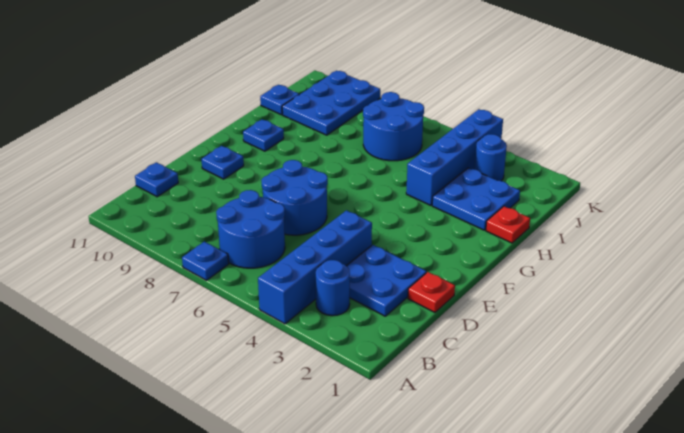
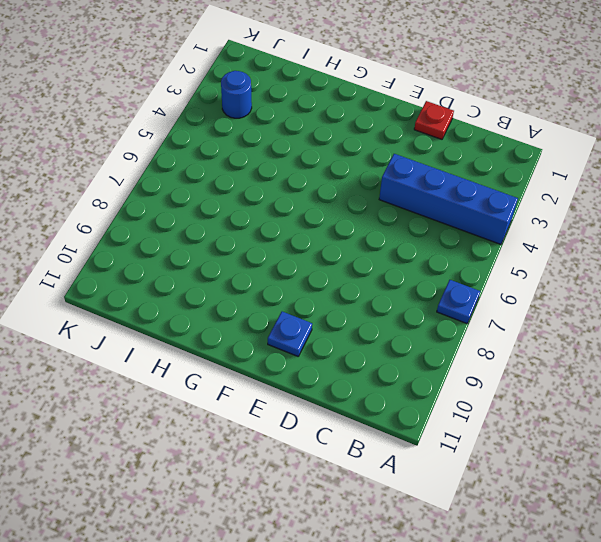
none -> blue round brick B3 level 1
none -> blue round brick B6:C7 level 1
none -> blue plate C2:D3 level 1

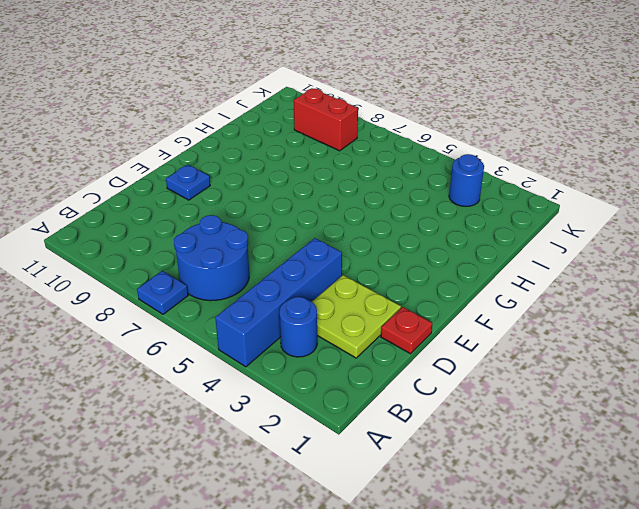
lime plate C2:D3 level 1 -> blue plate C2:D3 level 1
red brick J8:J9 level 1 -> blue plate I9:K10 level 1
none -> blue plate C11 level 1
none -> blue round brick D6:E7 level 1
none -> blue plate G10 level 1

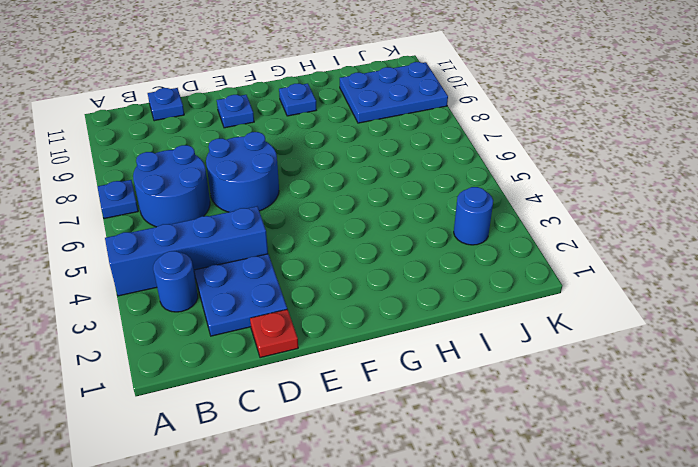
none -> red plate H1 level 1
none -> blue plate H2:I3 level 1
none -> blue brick H4:K4 level 1

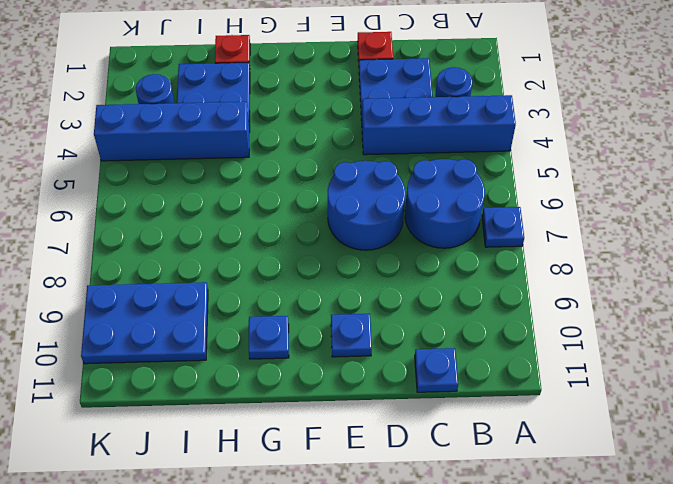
none -> blue round brick I6:J7 level 1
none -> blue plate I11 level 1

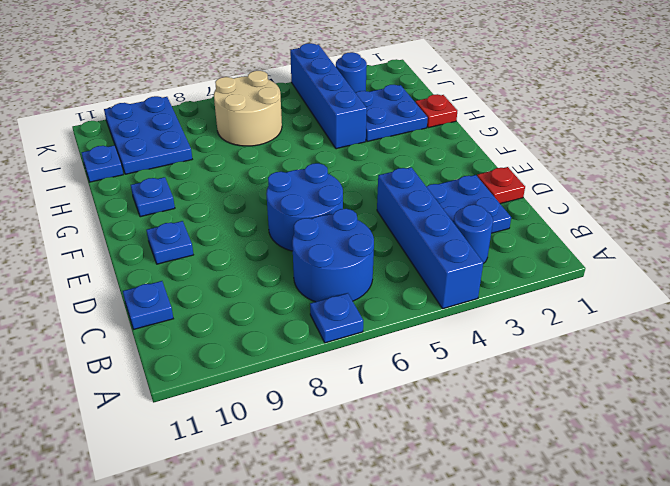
tan round brick I6:J7 level 1 -> blue round brick I6:J7 level 1

